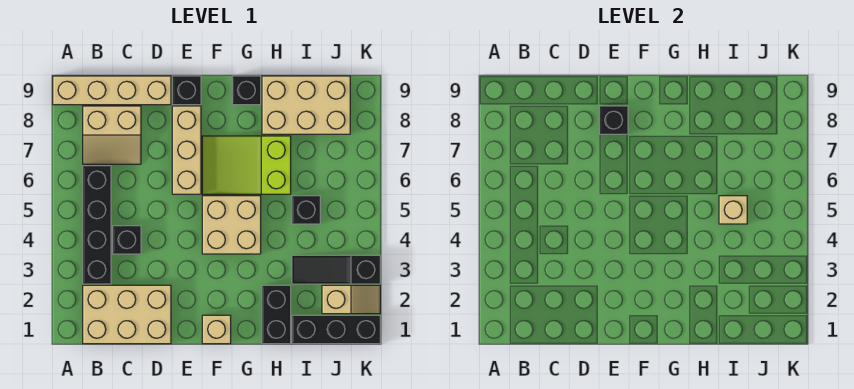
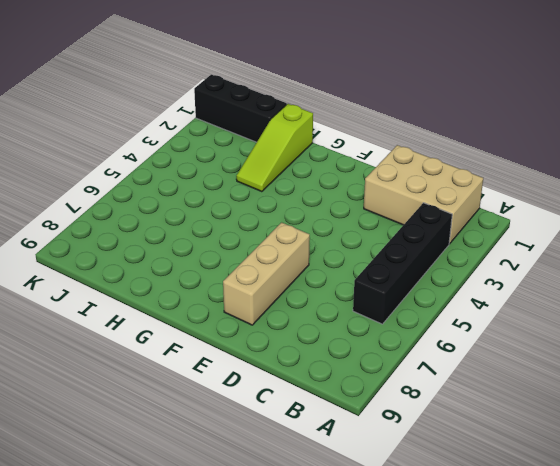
lime slope H1:H3 level 1 top 1 -> black brick H1:H2 level 1
none -> tan brick A9:D9 level 1
none -> tan slope B7:C8 level 1 top 8
none -> black brick C4 level 1

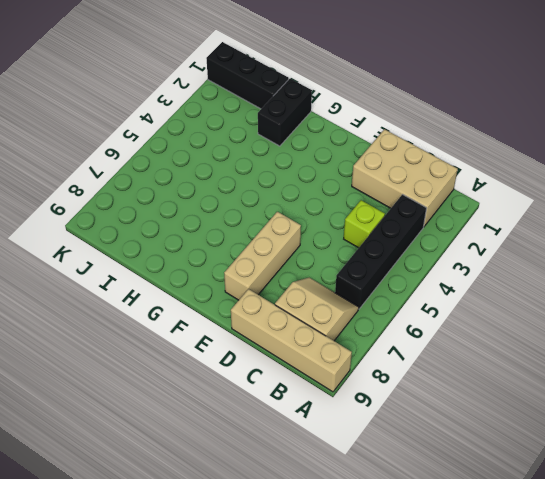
lime brick C4 level 1 -> black brick C4 level 1
none -> black brick E9 level 1
none -> tan brick F1 level 1
none -> tan brick F4:G5 level 1

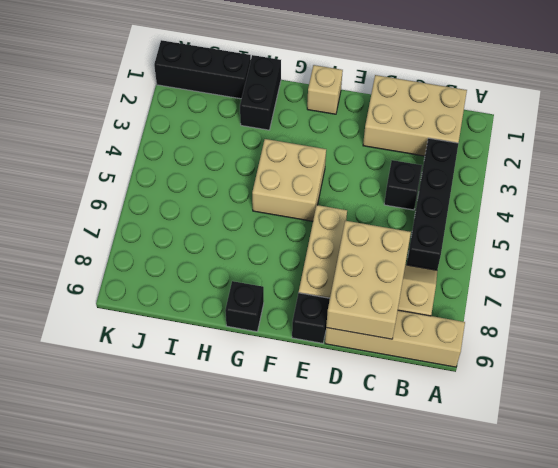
tan brick C7:D9 level 2 -> tan brick H8:J9 level 1
none -> lime slope F6:H7 level 1 top H
none -> black slope I3:K3 level 1 top K
none -> black brick I5 level 1

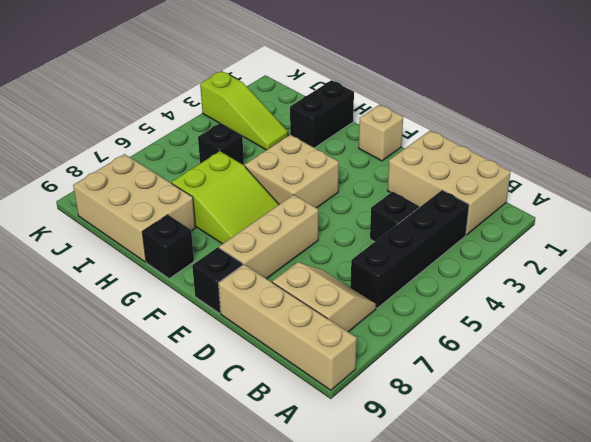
lime slope I3:K3 level 1 top K -> black slope I3:K3 level 1 top K
none -> black brick I1:K1 level 1
none -> tan slope J2:K2 level 1 top J
none -> black brick E8 level 2

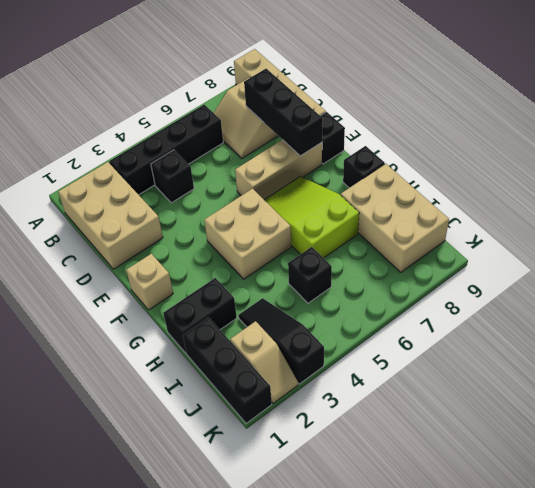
black brick C8:E8 level 2 -> black brick E8 level 2
none -> tan brick I5 level 2

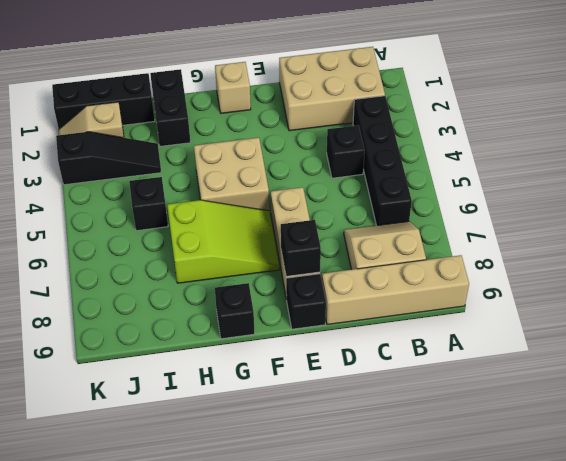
none -> tan brick H8:J9 level 1
none -> tan brick I5 level 2

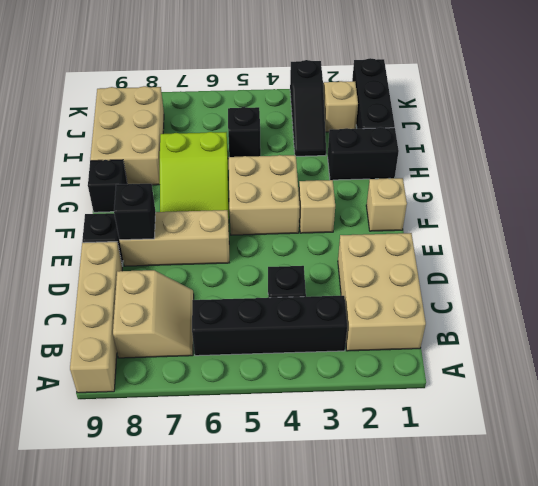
tan brick F3 level 1 -> tan brick I5 level 2

